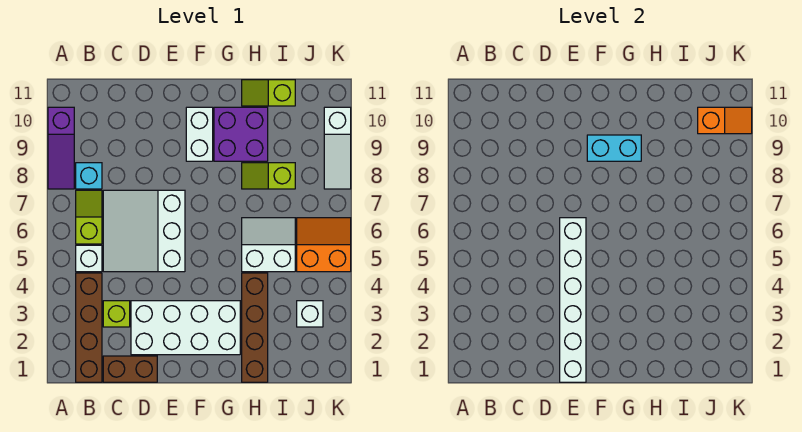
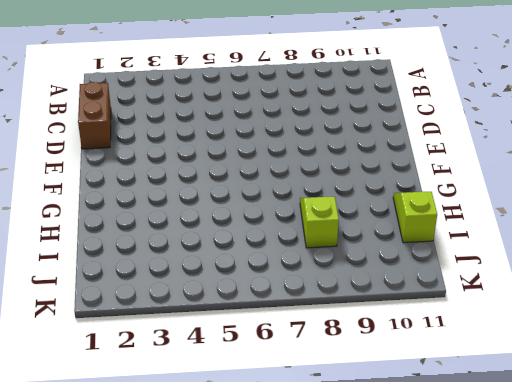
none -> purple slope A8:A10 level 1 top 10
none -> brown brick B1:B4 level 1
none -> white brick B5 level 1

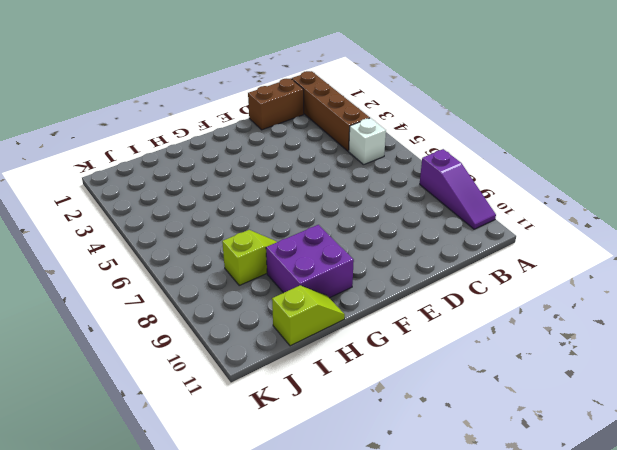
purple slope A8:A10 level 1 top 8 -> purple slope A8:A10 level 1 top 10
none -> lime slope B6:B7 level 1 top 6
none -> cyan brick B8 level 1
none -> lime brick C3 level 1

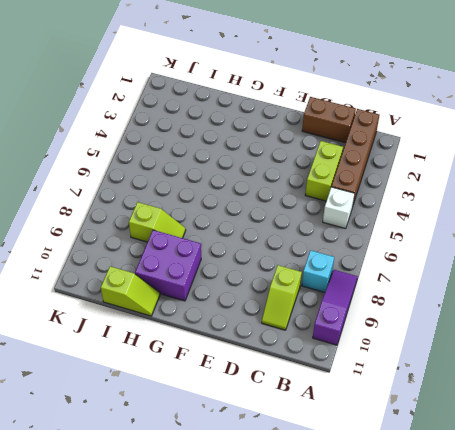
lime brick C3:C4 level 1 -> lime brick C3 level 1
lime slope C9:C10 level 1 top 9 -> lime slope B6:B7 level 1 top 6
none -> white slope C5:E7 level 1 top E
none -> white brick D2:G3 level 1
none -> white brick F9:F10 level 1

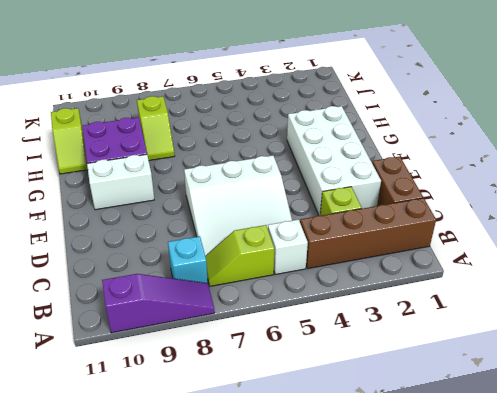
none -> brown brick H1:H4 level 1
none -> white slope H5:I6 level 1 top 5
none -> white brick J3 level 1

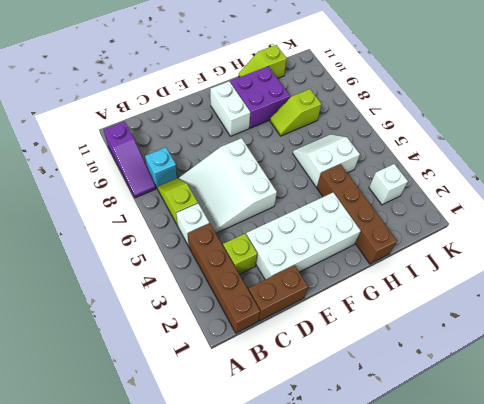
none -> orange slope J5:K6 level 1 top 5
none -> white slope K8:K10 level 1 top 10
none -> white brick E1:E6 level 2

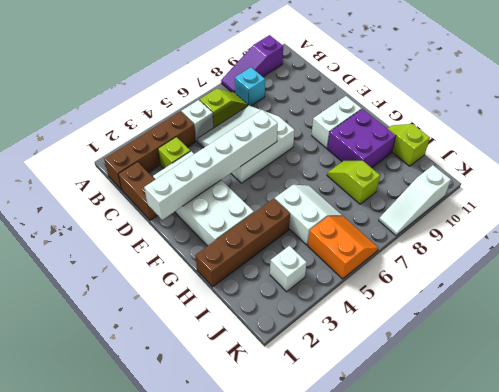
none -> cyan brick F9:G9 level 2
none -> orange slope J10:K10 level 2 top J

